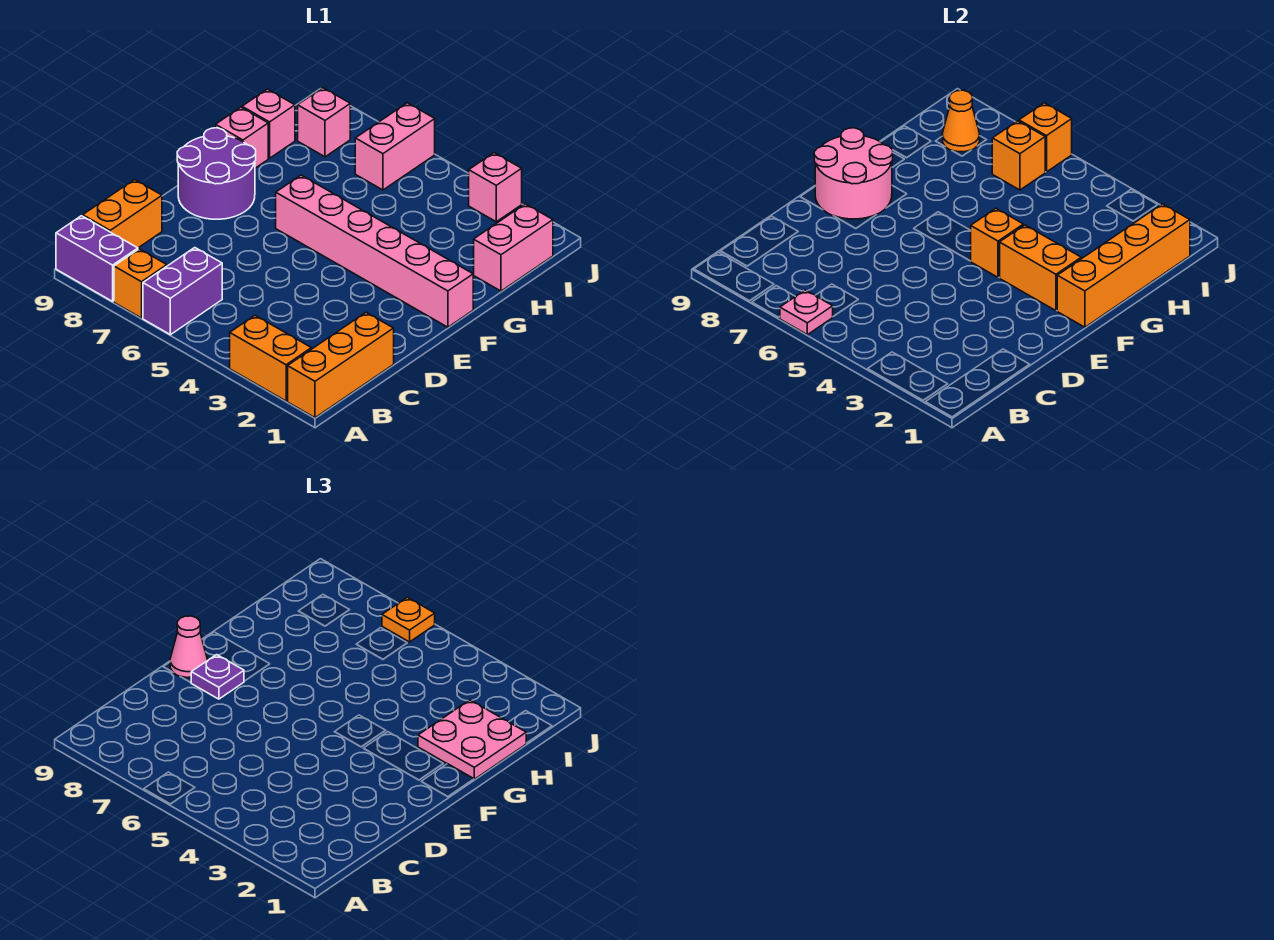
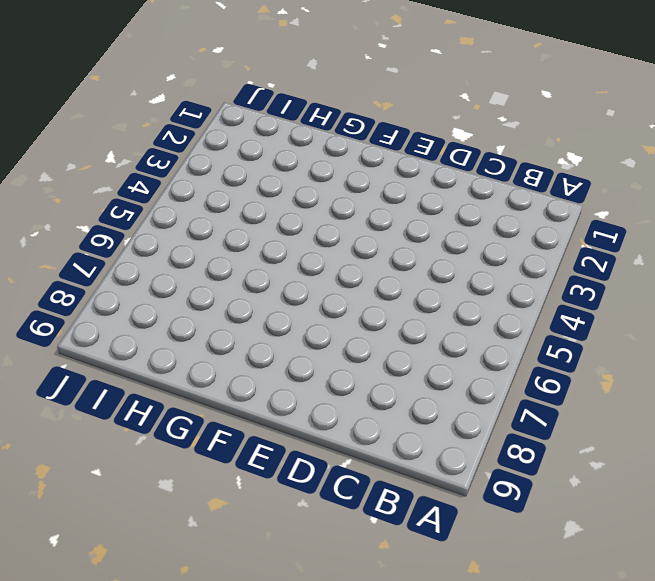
none -> orange brick A1:C1 level 1
none -> orange brick A2:A3 level 1
none -> purple brick A6:B6 level 1

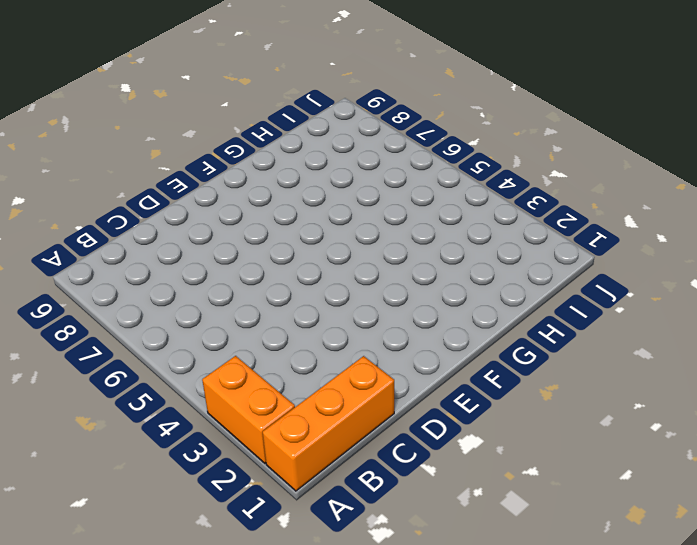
none -> purple brick A6:B6 level 1
none -> orange brick A7 level 1
none -> purple brick A8:A9 level 1

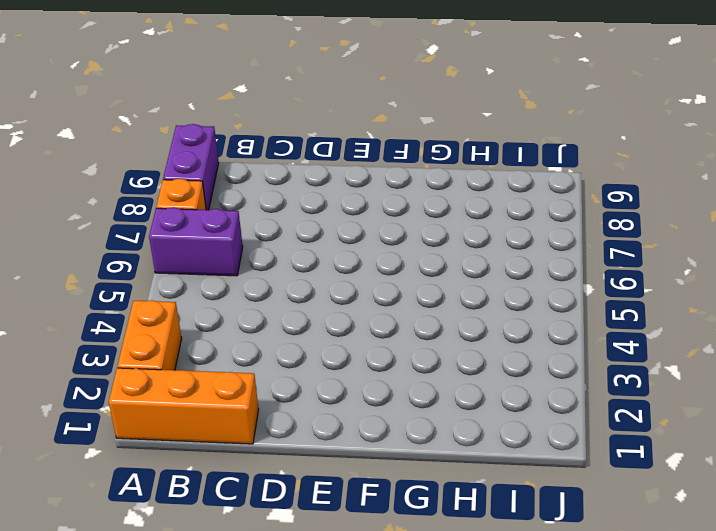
none -> orange brick B9:C9 level 1
none -> purple round brick E8:F9 level 1
none -> pink brick F1:F6 level 1

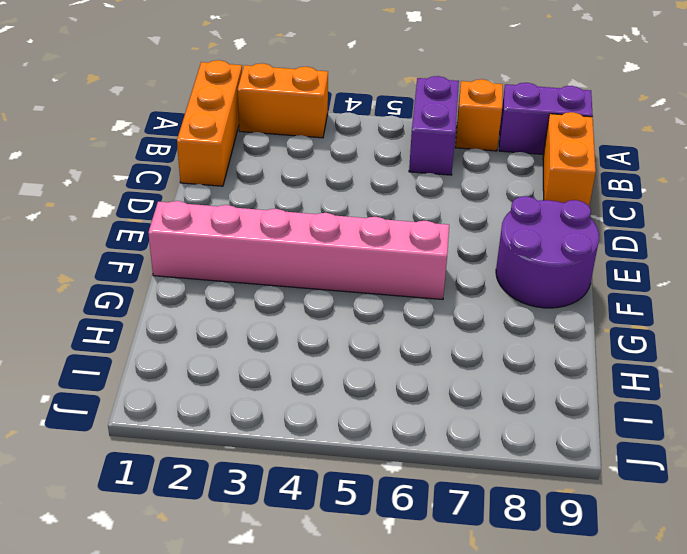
none -> pink brick G9 level 1
none -> pink brick H1:I1 level 1
none -> pink brick H9 level 1

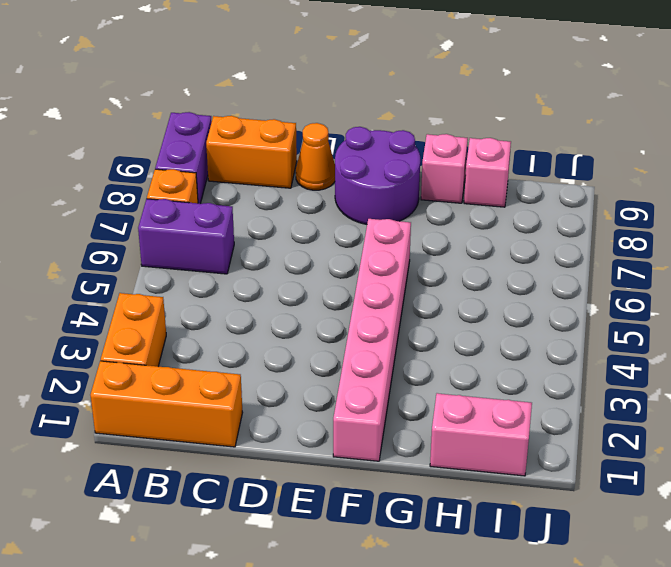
orange cone D9 level 1 -> orange cone I8 level 2
none -> pink brick I6:J6 level 1
none -> pink brick I8 level 1
none -> pink brick J3 level 1

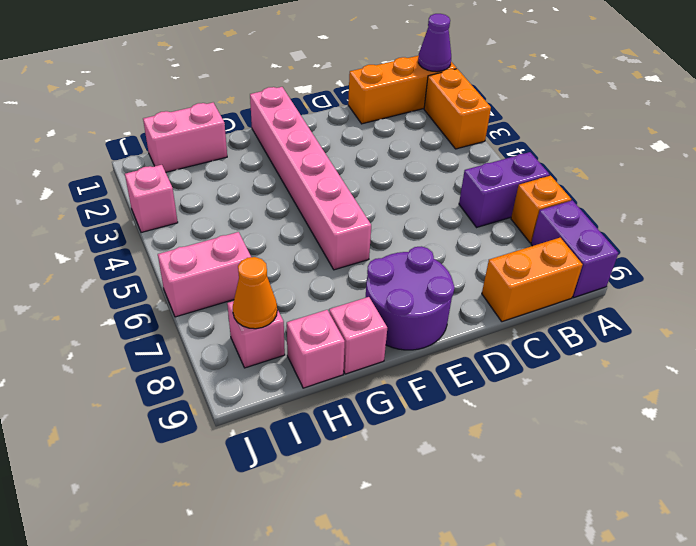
purple cone A1 level 2 -> none
none -> pink plate A6 level 2
none -> pink round brick E8:F9 level 2
none -> orange brick F1:I1 level 2

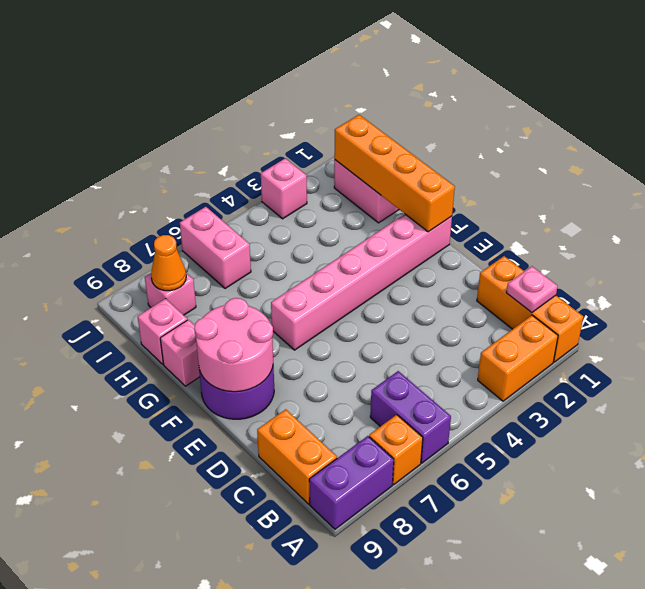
pink plate B1 level 2 -> pink plate A6 level 2
none -> orange brick F2:F3 level 2
none -> orange brick F4 level 2
none -> orange brick I6 level 2

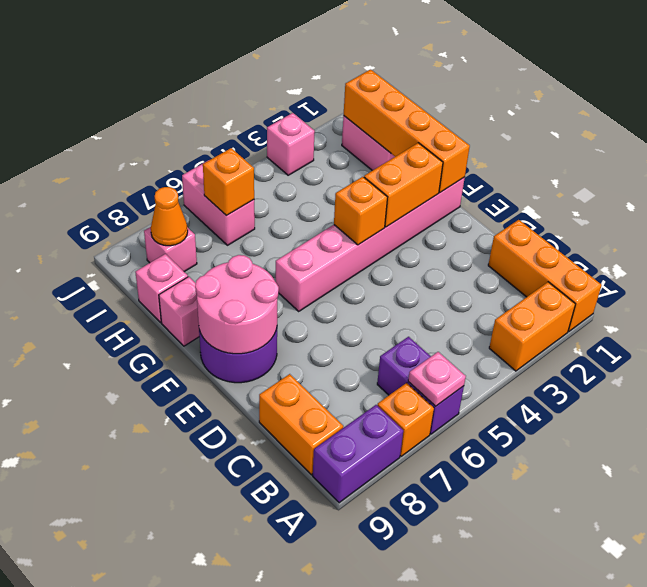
none -> orange brick J6 level 2
none -> purple plate E8 level 3
none -> pink cone E9 level 3

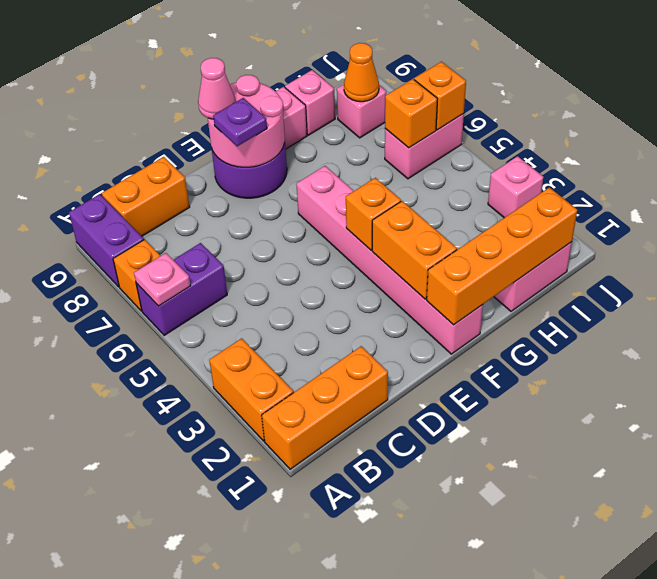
none -> pink plate G1:H2 level 3
none -> orange plate J6 level 3

